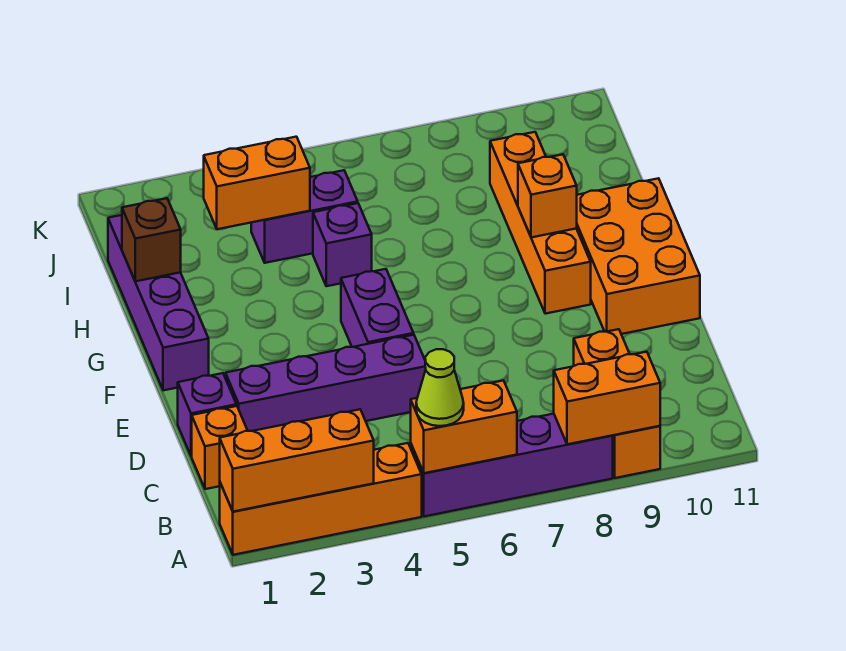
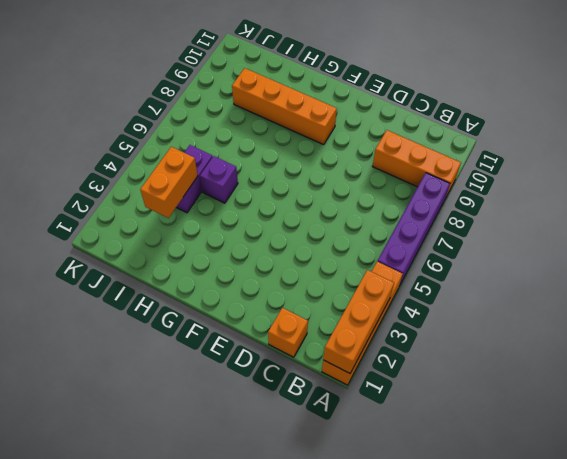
none -> purple brick D1 level 1
none -> purple brick D2:D5 level 1
none -> purple brick E5:F5 level 1

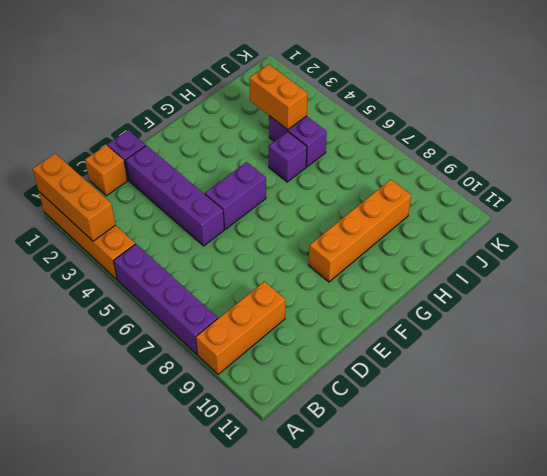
none -> orange brick E10:G11 level 1
none -> purple brick F1:I1 level 1
none -> orange brick A5:A6 level 2

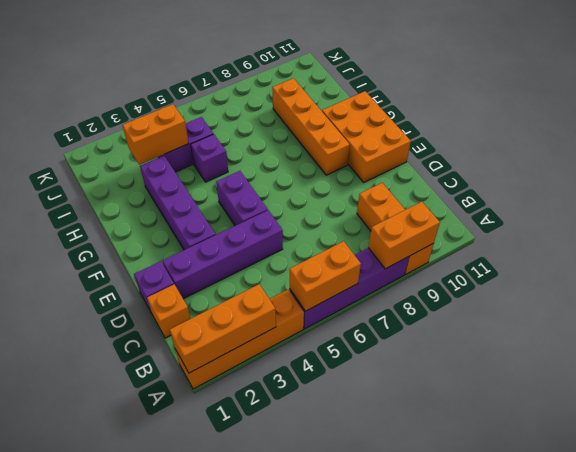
purple brick E3:H3 level 1 -> purple brick F1:I1 level 1
none -> orange brick G9 level 2
none -> brown brick H1 level 2
none -> lime cone A5 level 3

